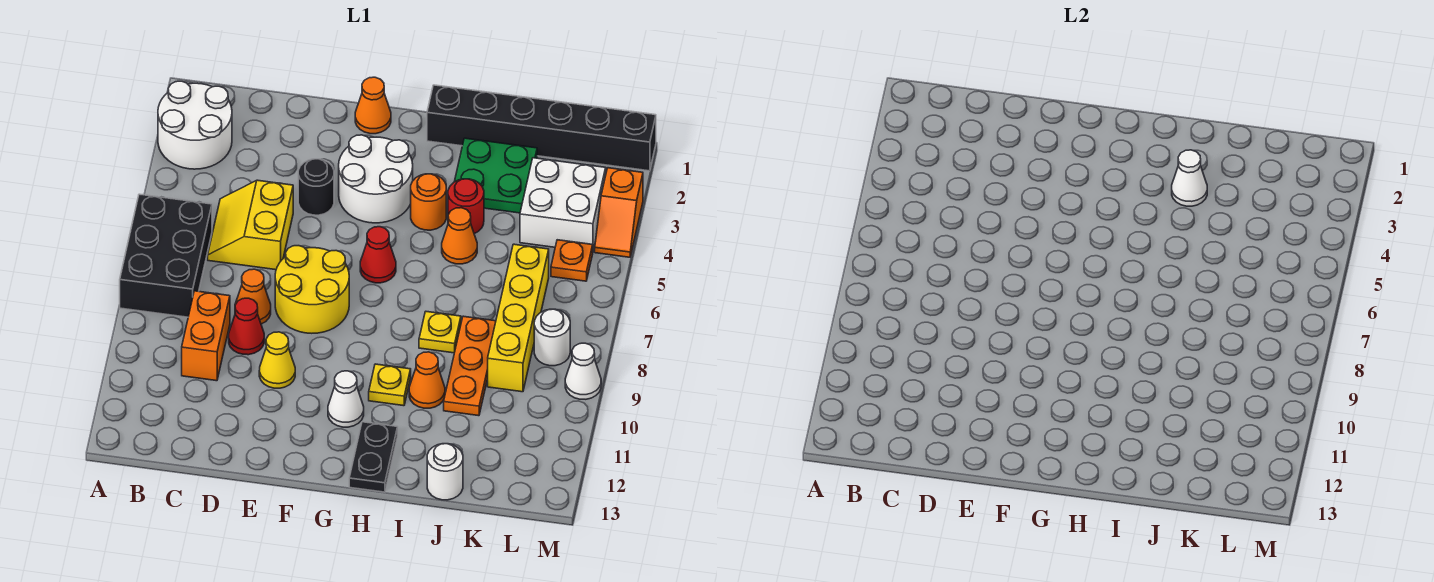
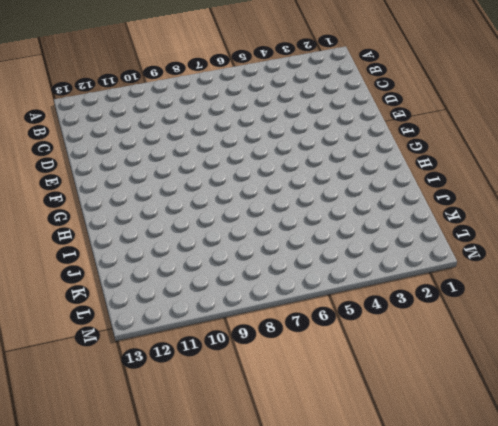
none -> white round brick A2:B3 level 1
none -> black brick A6:B8 level 1
none -> yellow slope C5:D6 level 1 top D
none -> orange brick C9:C10 level 1

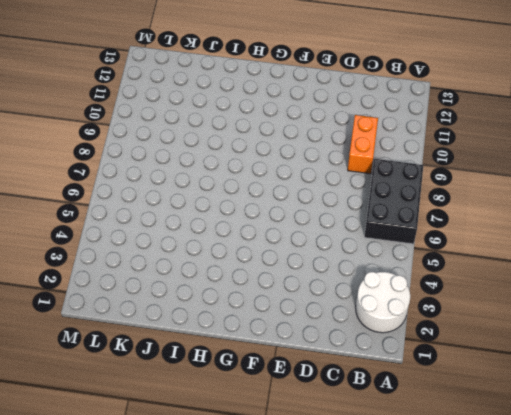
none -> yellow slope C5:D6 level 1 top D
none -> orange cone D8 level 1
none -> red cone D9 level 1
none -> black round brick E4 level 1

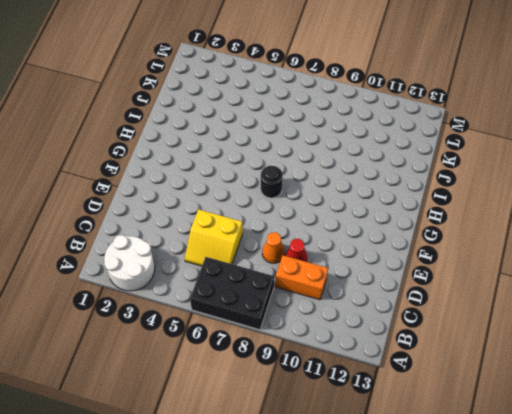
black round brick G7 level 1 -> black round brick E4 level 1
none -> yellow round brick E7:F8 level 1
none -> yellow cone E10 level 1
none -> orange cone F1 level 1
none -> white round brick F3:G4 level 1

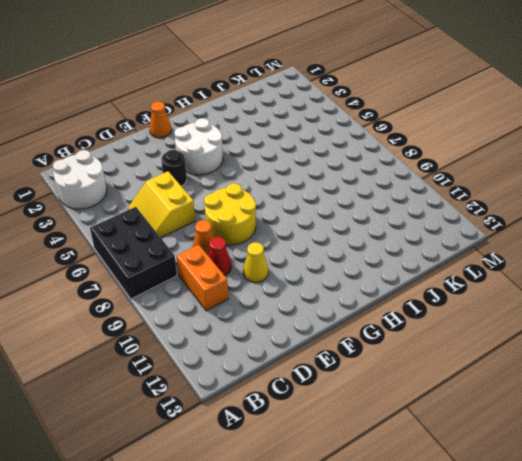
none -> red cone G6 level 1
none -> white cone G11 level 1
none -> black brick H1:M1 level 1
none -> orange round brick H4 level 1

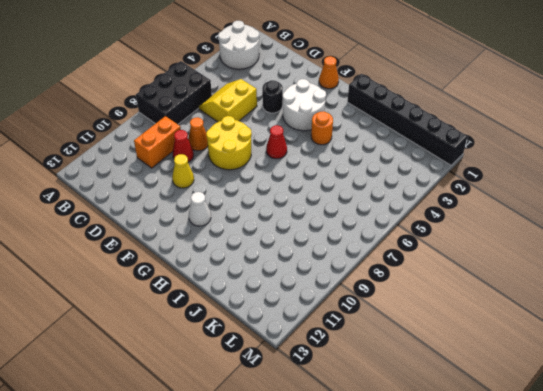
none -> yellow plate H10 level 1
none -> black plate H12:H13 level 1
none -> green plate I2:J3 level 1
none -> red round brick I4 level 1

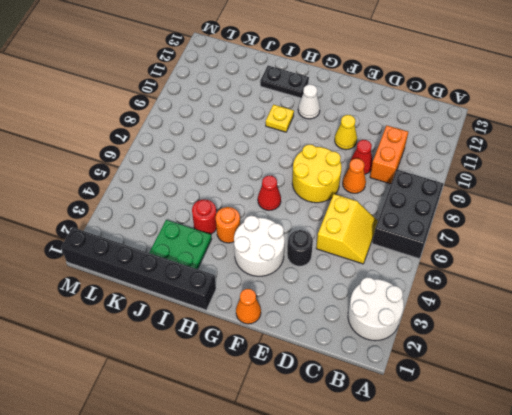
black plate H12:I12 level 1 -> black plate H12:H13 level 1
none -> orange cone I5 level 1
none -> yellow plate I8 level 1
none -> orange cone I10 level 1
none -> orange plate J8:J10 level 1

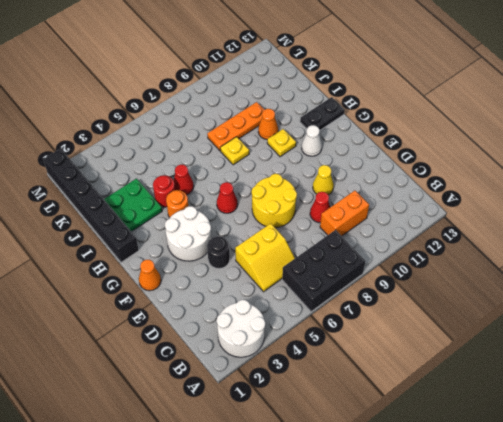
red cone I5 level 1 -> orange cone I5 level 1
none -> orange cone D8 level 1
none -> white round brick J13 level 1
none -> white brick K3:L4 level 1
none -> yellow brick K6:K9 level 1

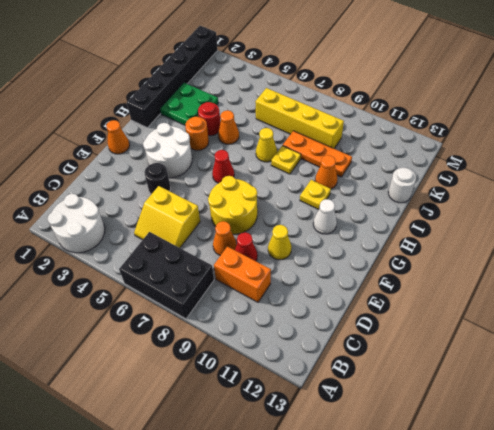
yellow cone I7 level 1 -> none
none -> black plate H12:H13 level 1
none -> white brick K3:L4 level 1
none -> orange plate L5 level 1
none -> white round brick L8 level 1

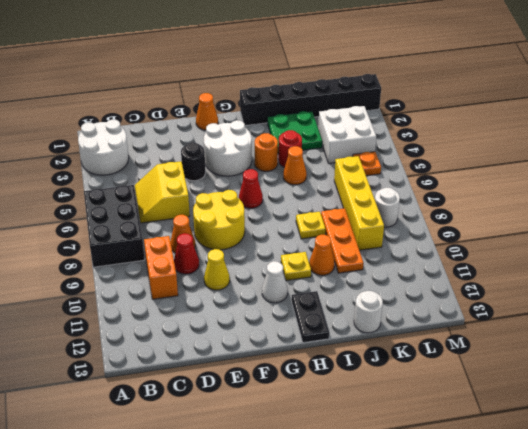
none -> orange slope M3:M4 level 1 top 3
none -> white cone M9 level 1
none -> white cone I3 level 2

